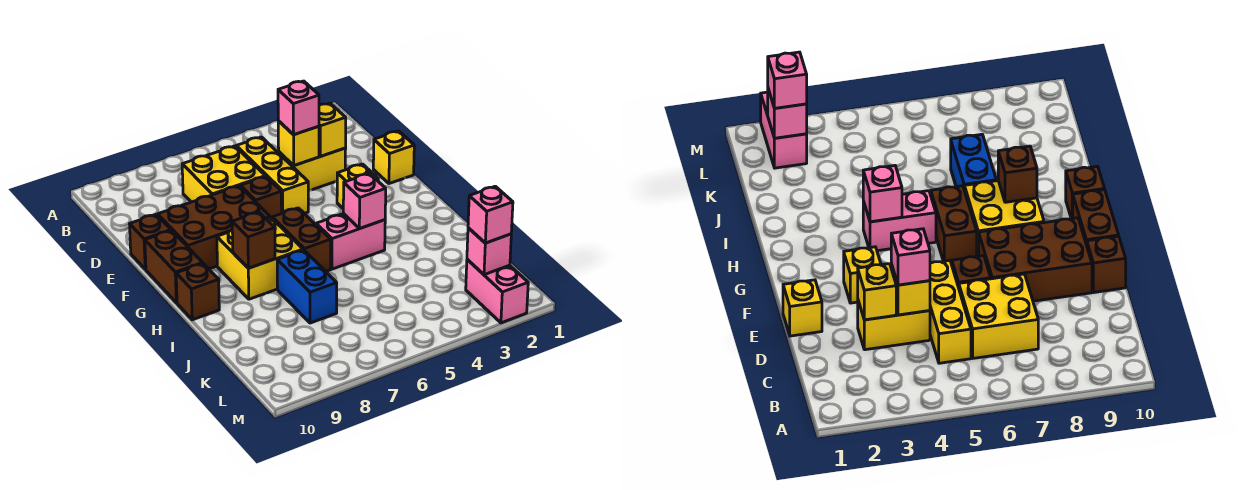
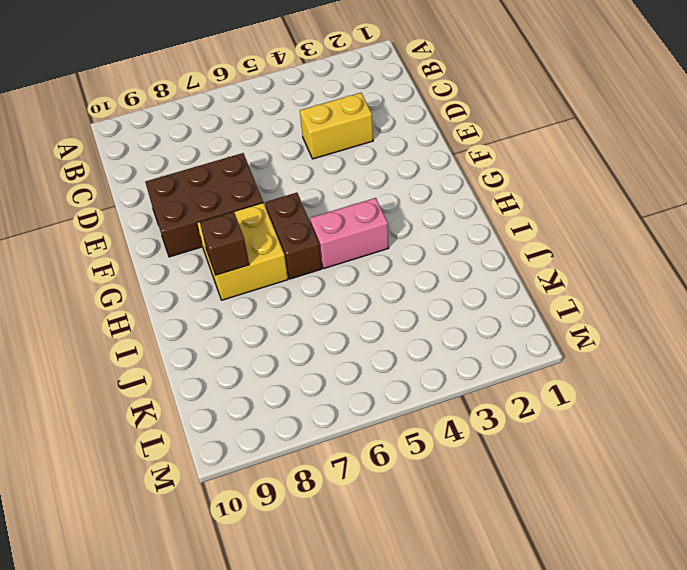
none -> yellow brick C5:E5 level 1
none -> yellow brick C6:D7 level 1
none -> yellow brick E1 level 1

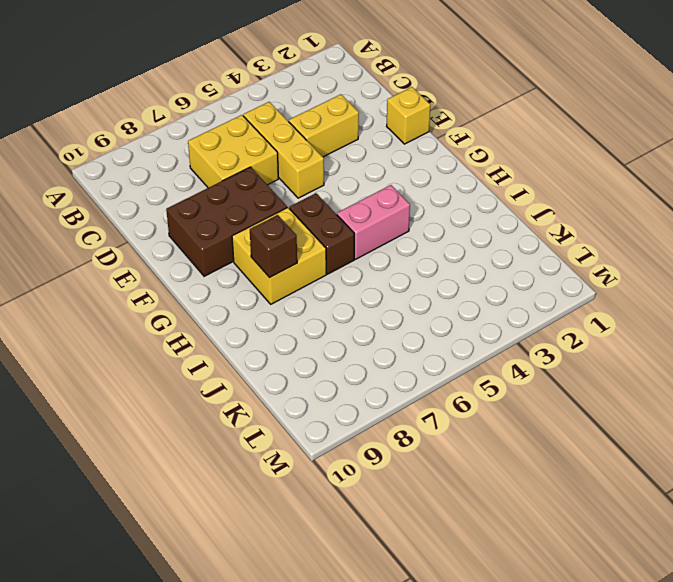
none -> brown brick E6 level 1
none -> brown brick E10 level 1
none -> yellow brick F3 level 1

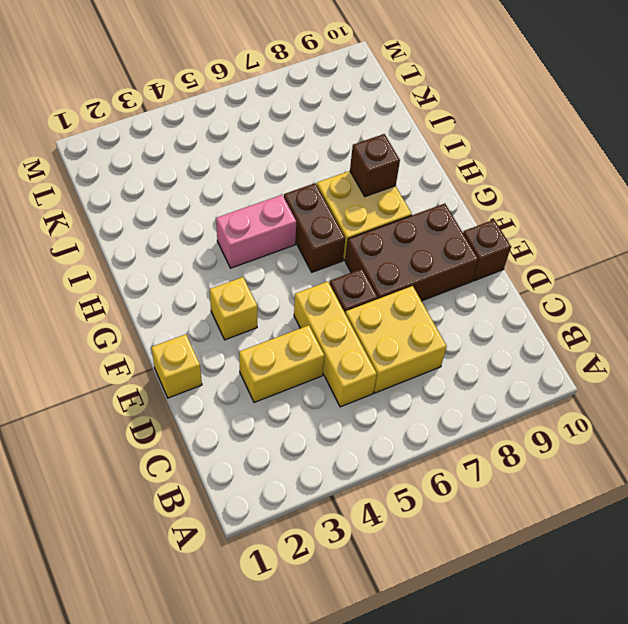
none -> brown brick F10:G10 level 1
none -> brown brick H10 level 1
none -> blue brick I7:J7 level 1

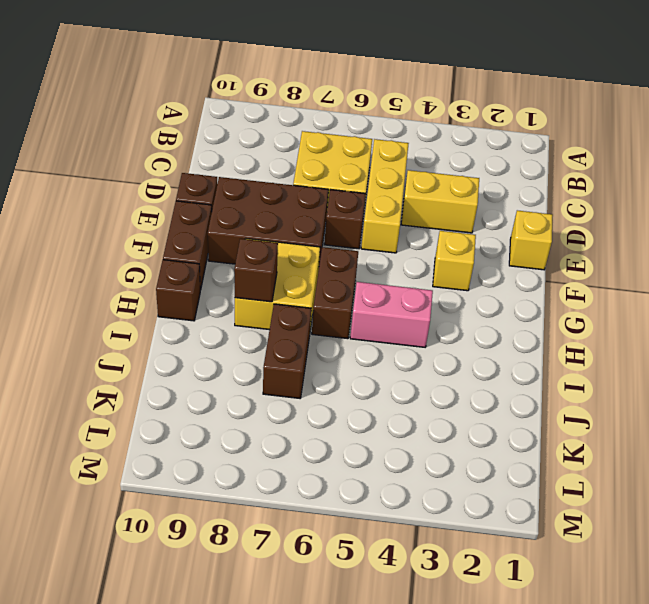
brown brick I7:J7 level 1 -> blue brick I7:J7 level 1
none -> pink brick L2:M2 level 1
none -> yellow brick D3 level 2
none -> yellow brick D4 level 2

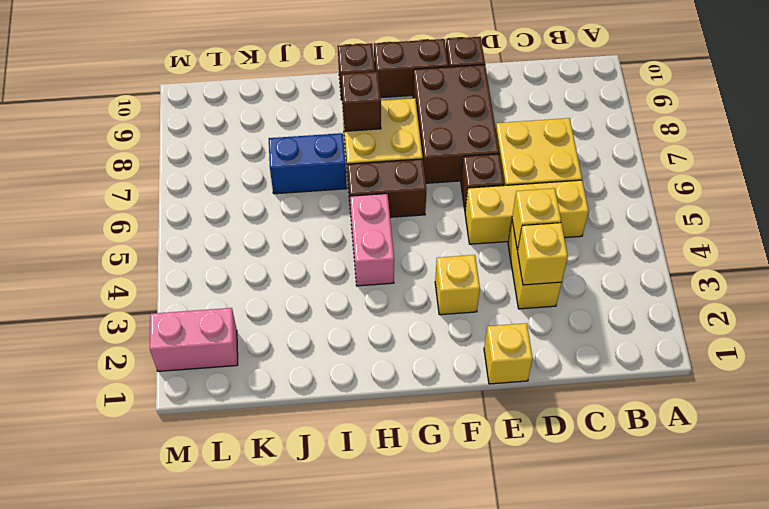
none -> pink brick H4 level 2
none -> pink brick L2 level 2
none -> pink brick D4 level 3

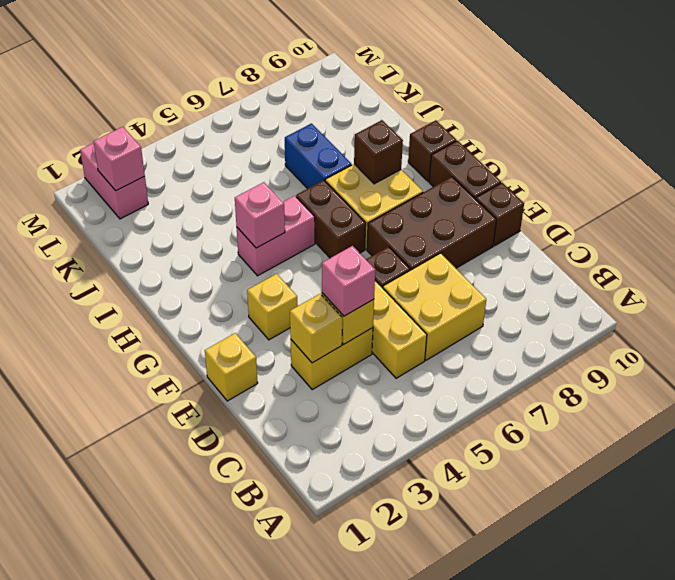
none -> pink brick L2 level 3

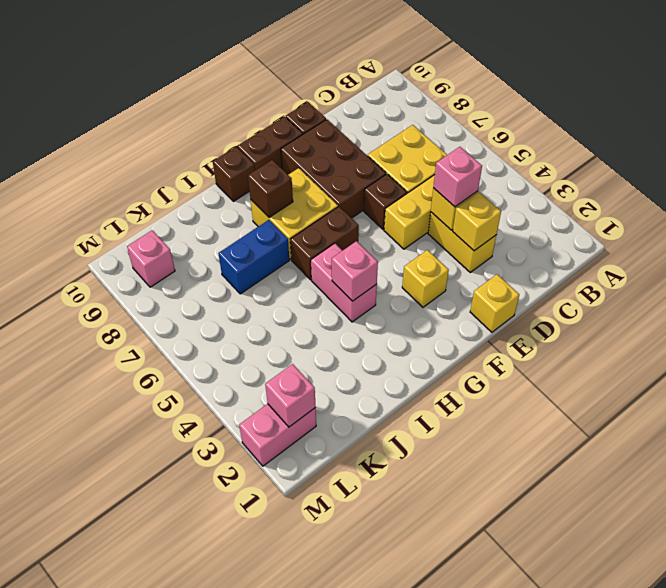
pink brick L9 level 1 -> pink brick L2 level 3

